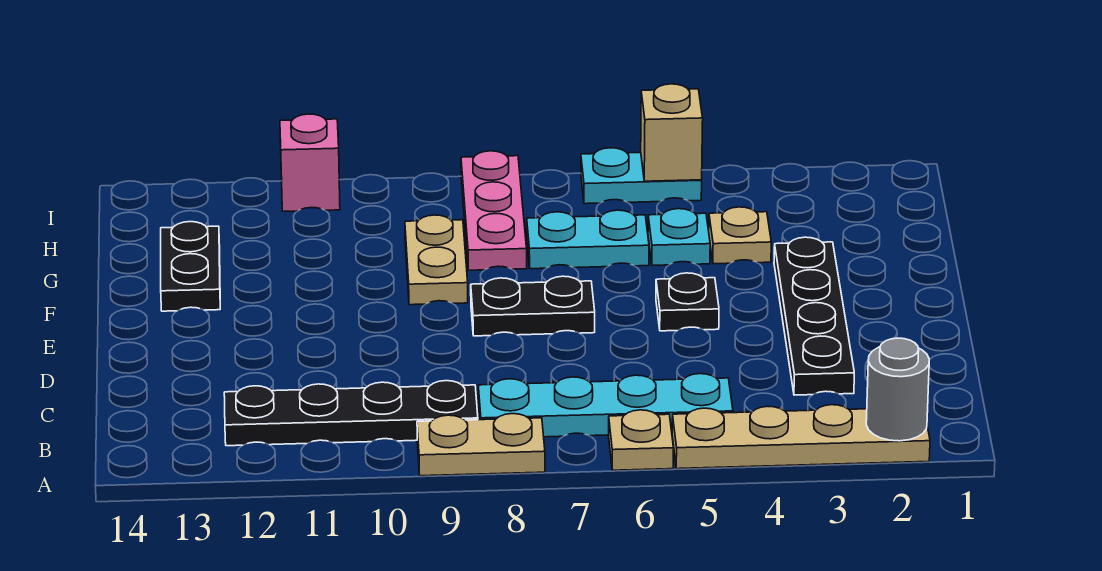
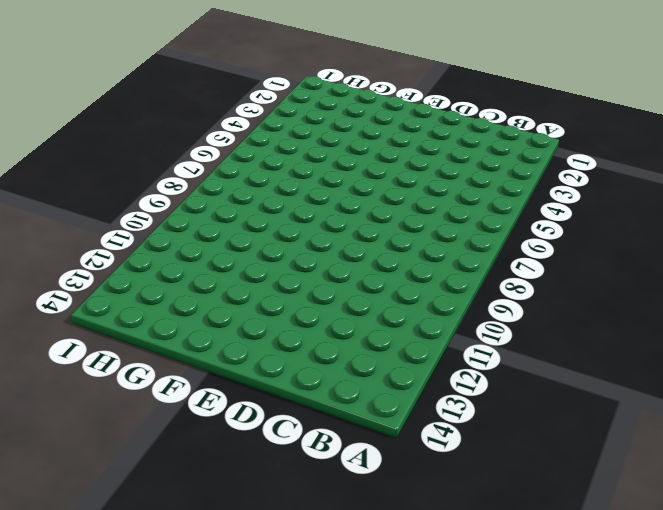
none -> tan plate A2:A5 level 1
none -> tan plate A6 level 1
none -> tan plate A8:A9 level 1

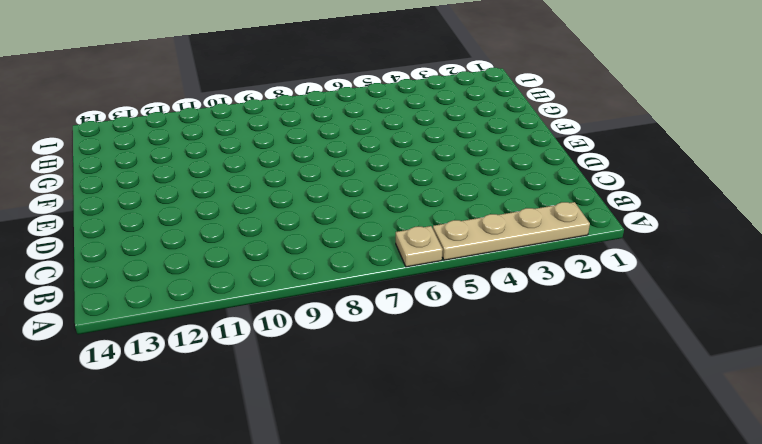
none -> tan plate A8:A9 level 1
none -> cyan plate B5:B8 level 1
none -> black plate B9:B12 level 1

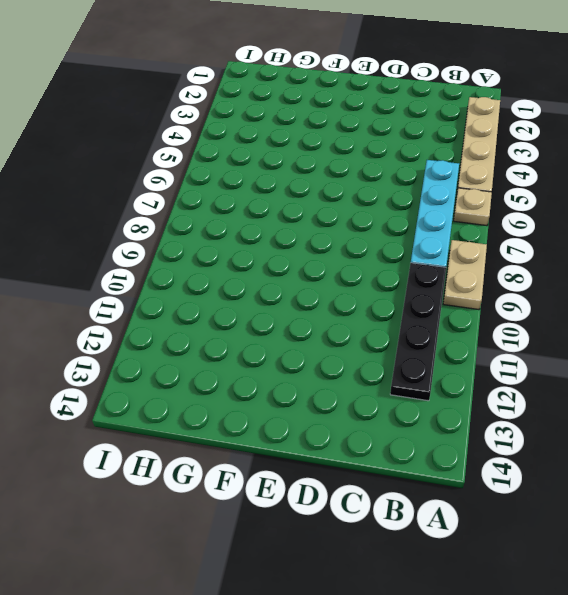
none -> black plate C3:F3 level 1
none -> black plate E5 level 1
none -> black plate E7:E8 level 1

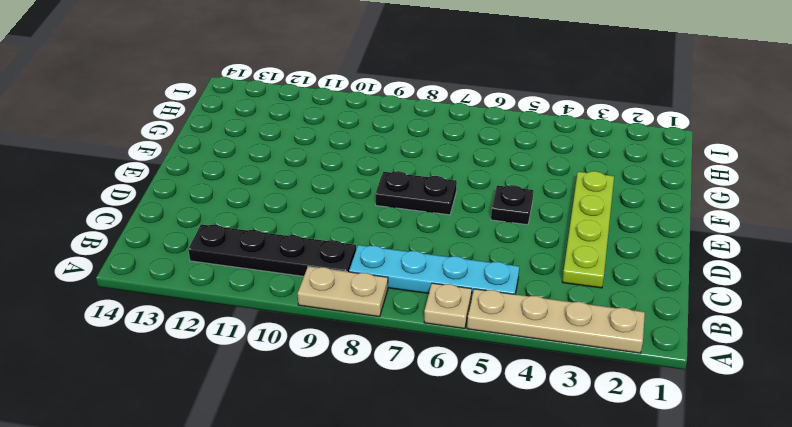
lime plate C3:F3 level 1 -> black plate C3:F3 level 1
none -> tan plate F9:G9 level 1
none -> black plate F13:G13 level 1
none -> tan plate G4 level 1

